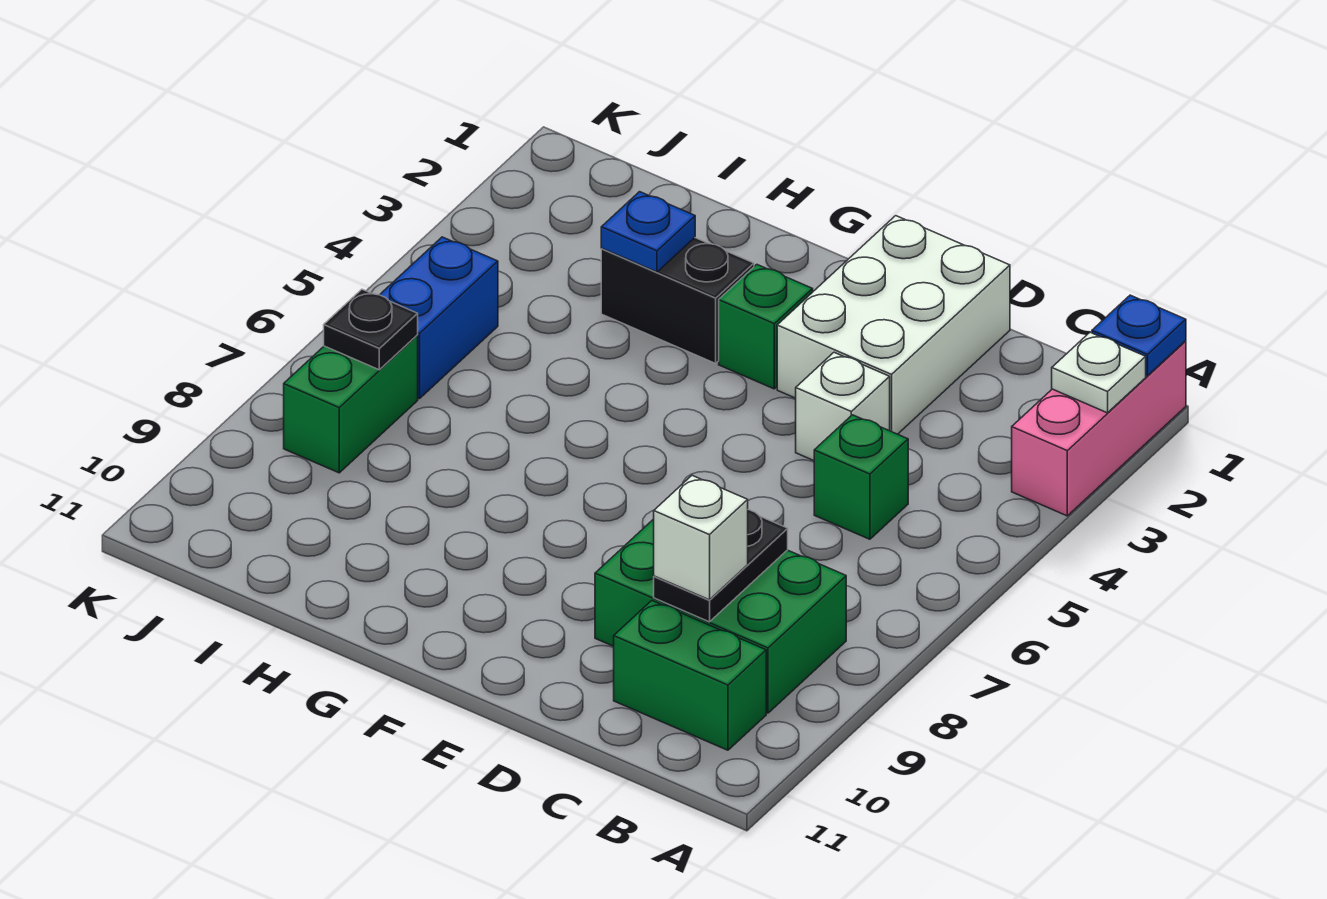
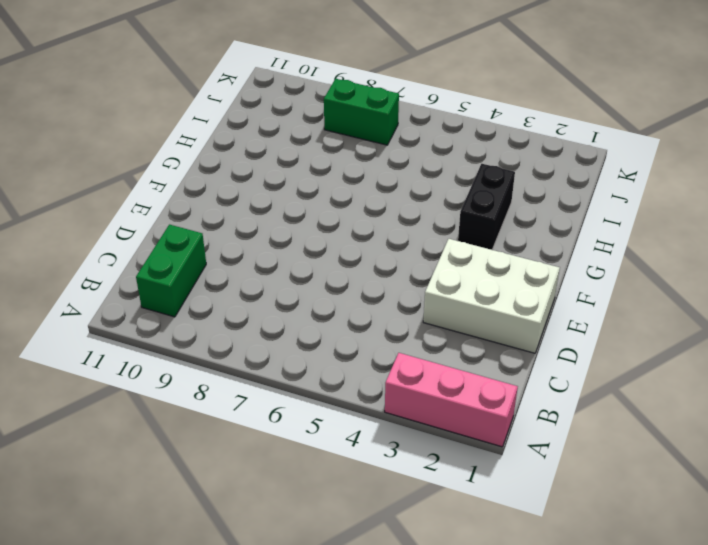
none -> green brick B8:D9 level 1
none -> green brick C5 level 1
none -> white brick D4 level 1

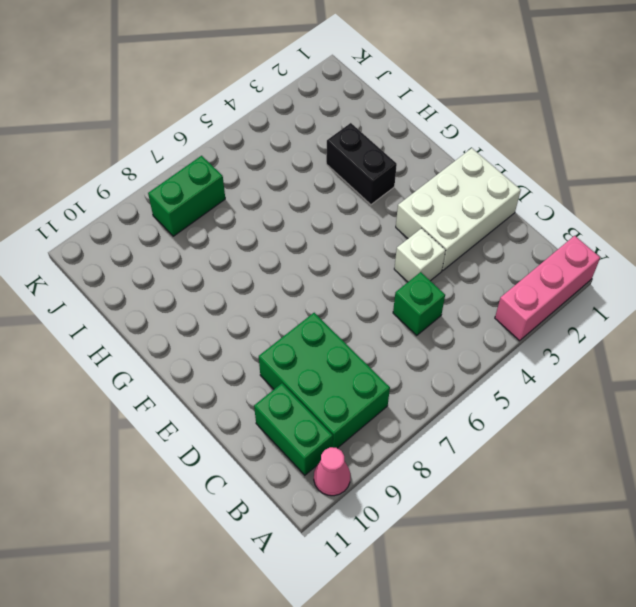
pink cone A10 level 1 -> none
none -> green brick F3 level 1
none -> blue brick J5:J6 level 1
none -> blue plate A1 level 2

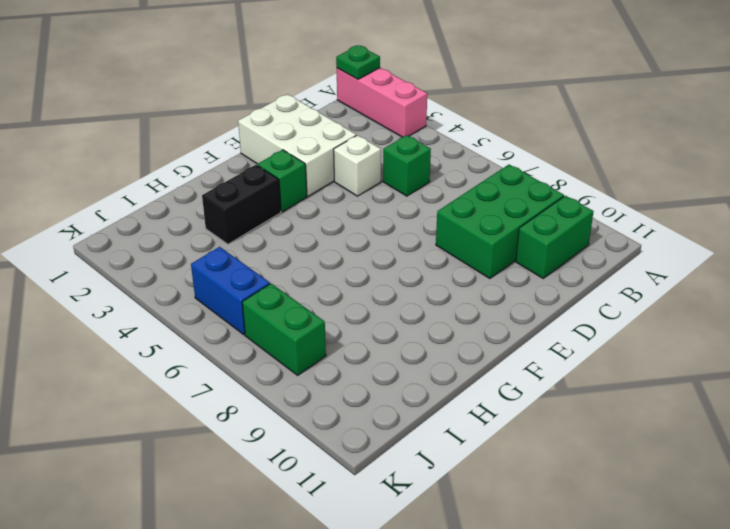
green plate A1 level 2 -> blue plate A1 level 2
none -> white plate A2 level 2
none -> black plate C8:C9 level 2
none -> blue plate H3 level 2

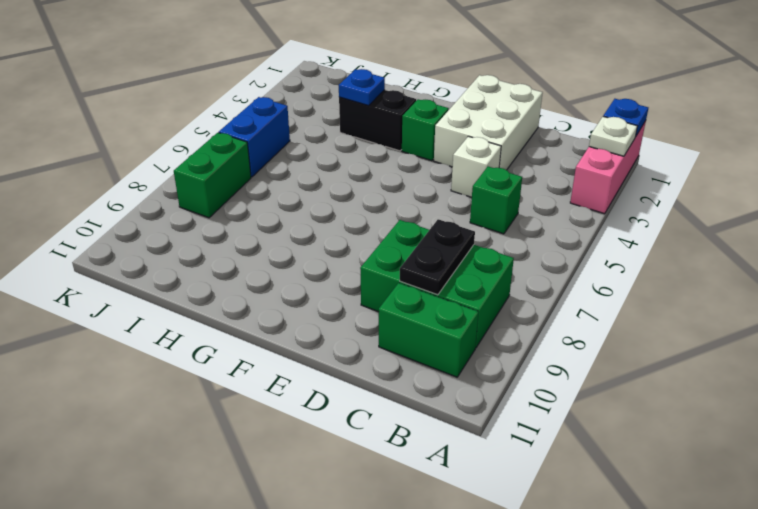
none -> black plate J7 level 2
none -> white brick C9 level 3

